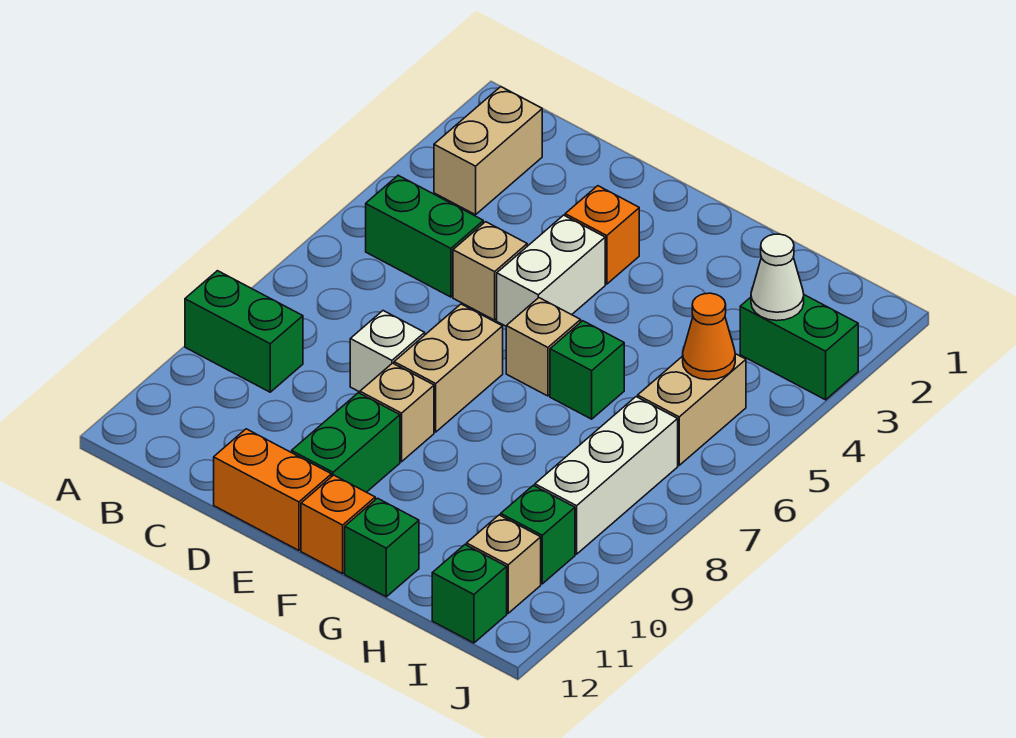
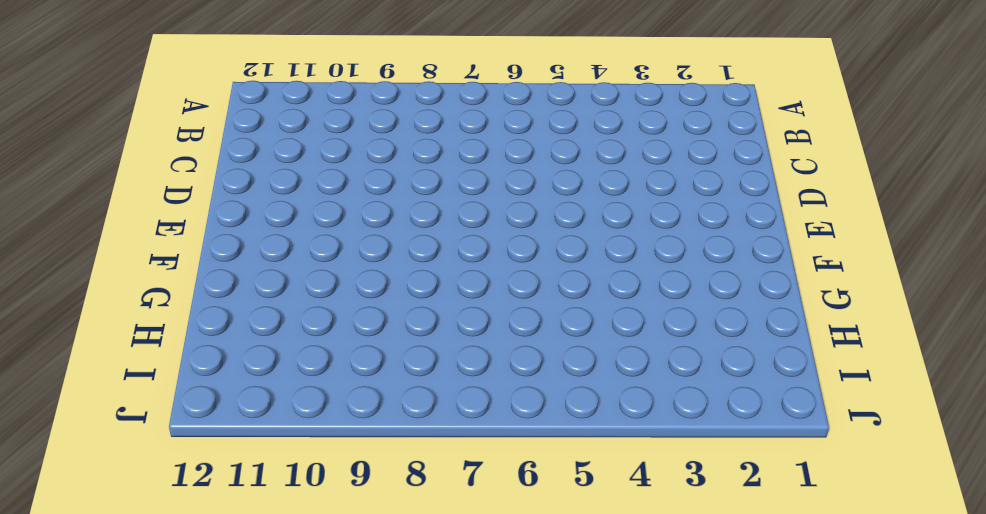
none -> green brick A9:B9 level 1
none -> tan brick B2:B3 level 1
none -> green brick B5:C5 level 1

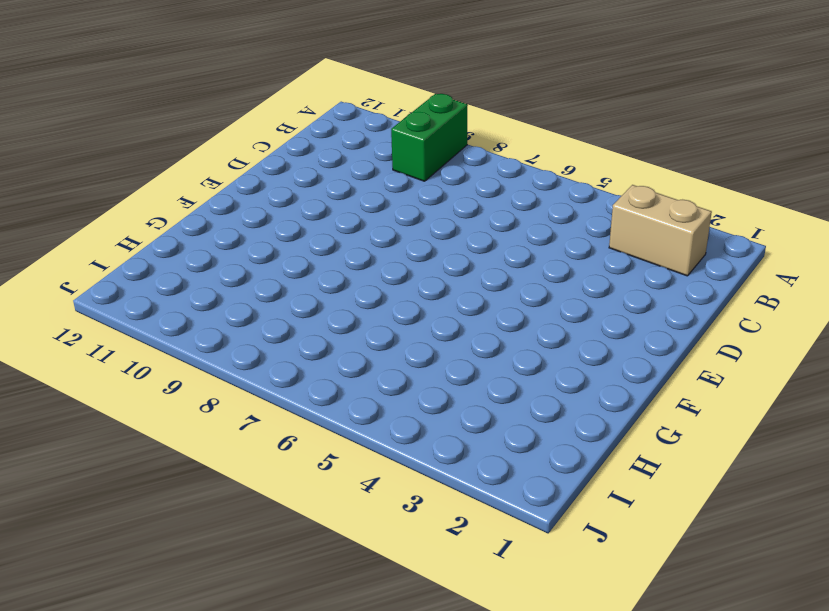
none -> green brick B5:C5 level 1
none -> tan brick D5 level 1
none -> white brick D8 level 1

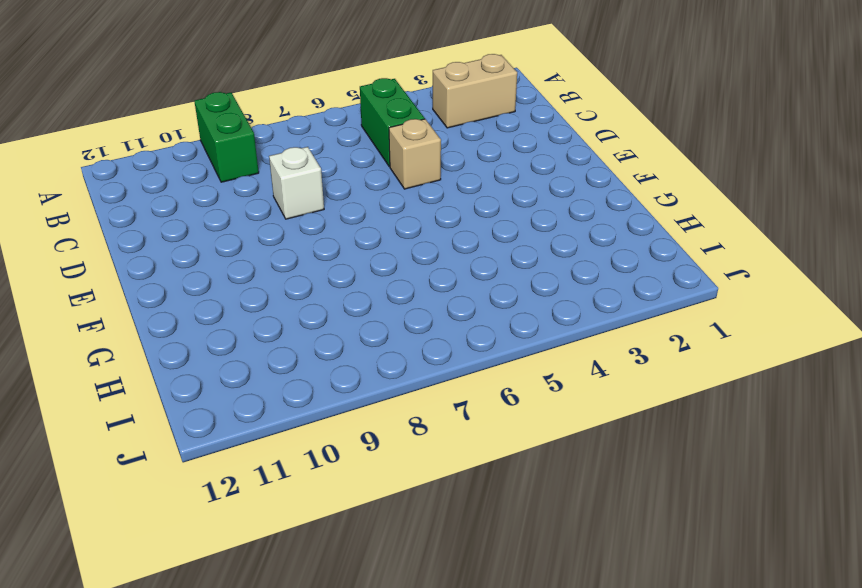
none -> orange brick D12:E12 level 1
none -> orange brick E3 level 1
none -> white brick E4:E5 level 1

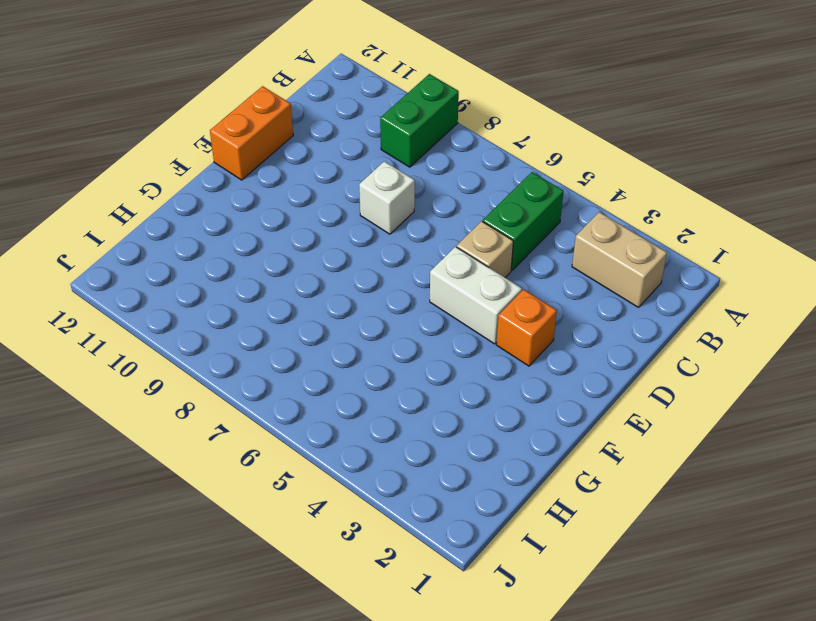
none -> tan brick E7:E8 level 1
none -> tan brick E9 level 1
none -> green brick E10:E11 level 1

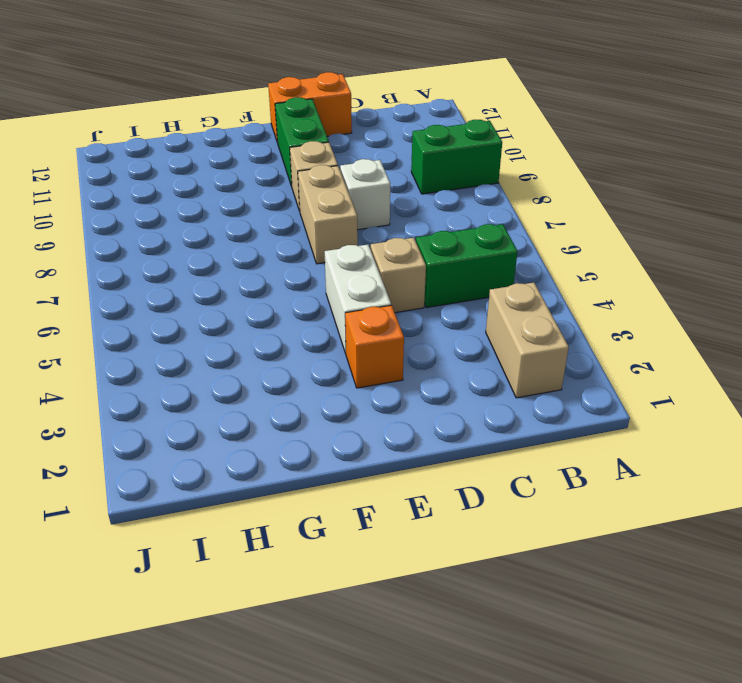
none -> tan brick F6 level 1
none -> orange brick F12 level 1
none -> green brick G6 level 1

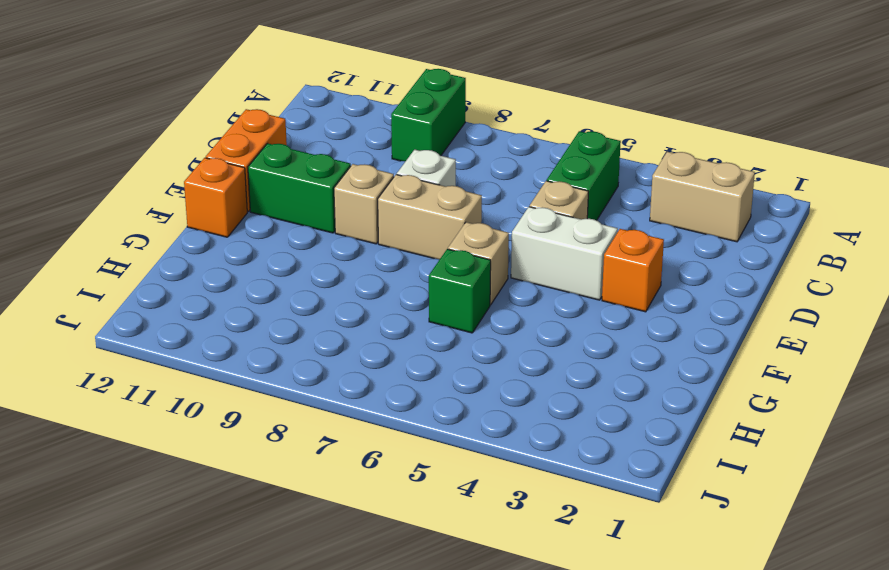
none -> green brick G12 level 1
none -> green brick I3:J3 level 1
none -> tan brick I5:I6 level 1

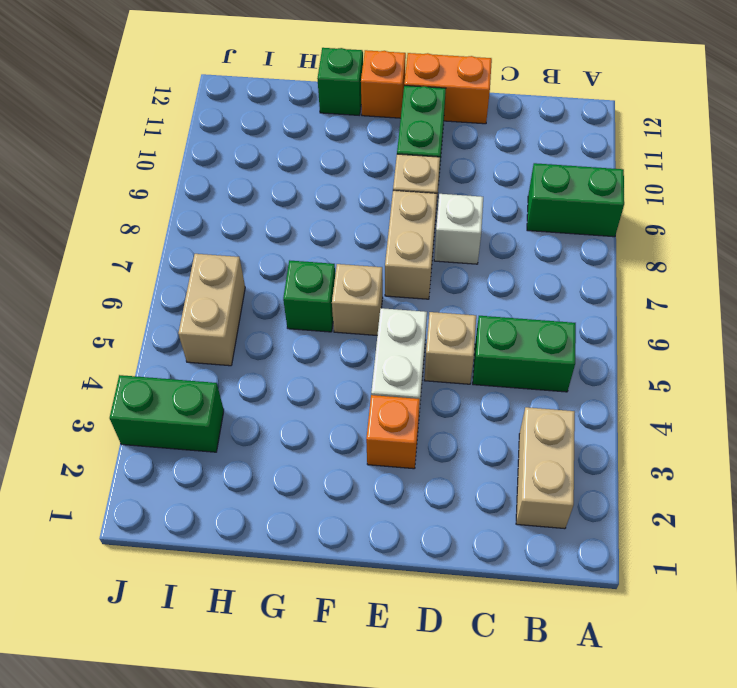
none -> white brick I7:I9 level 1
none -> green brick I10 level 1
none -> tan brick I11 level 1

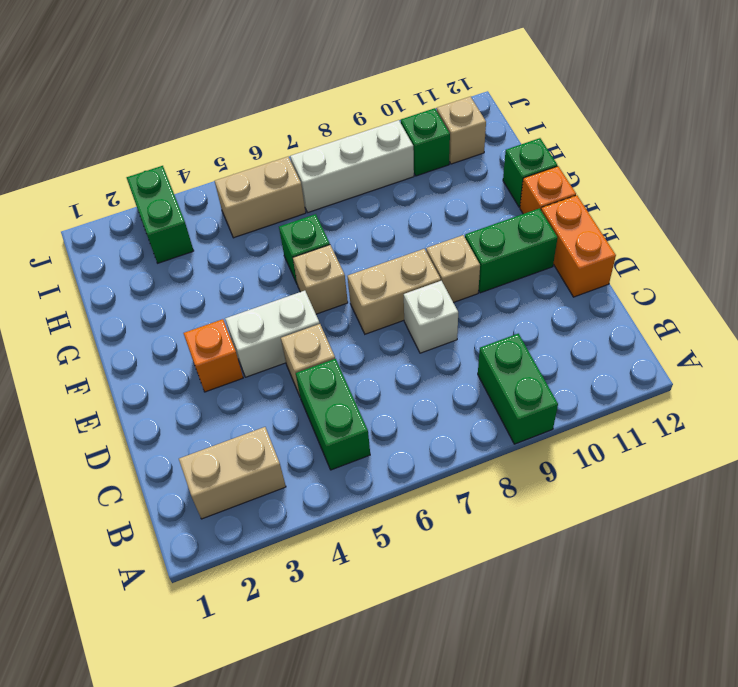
none -> green brick I12 level 1
none -> white cone I3 level 2
none -> orange cone I5 level 2

